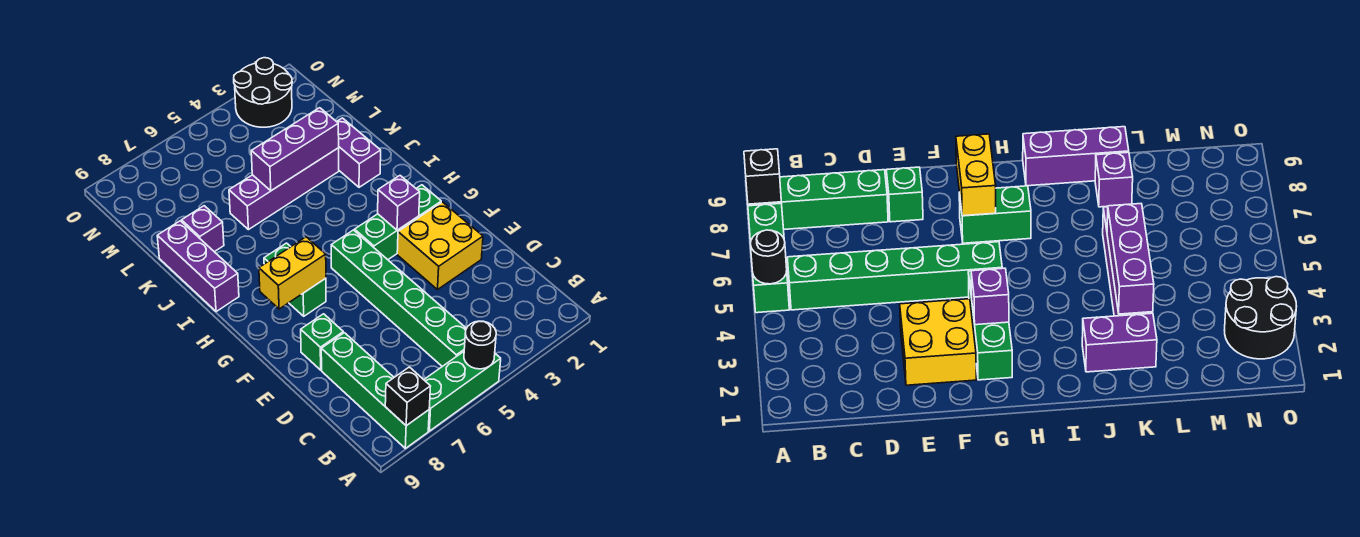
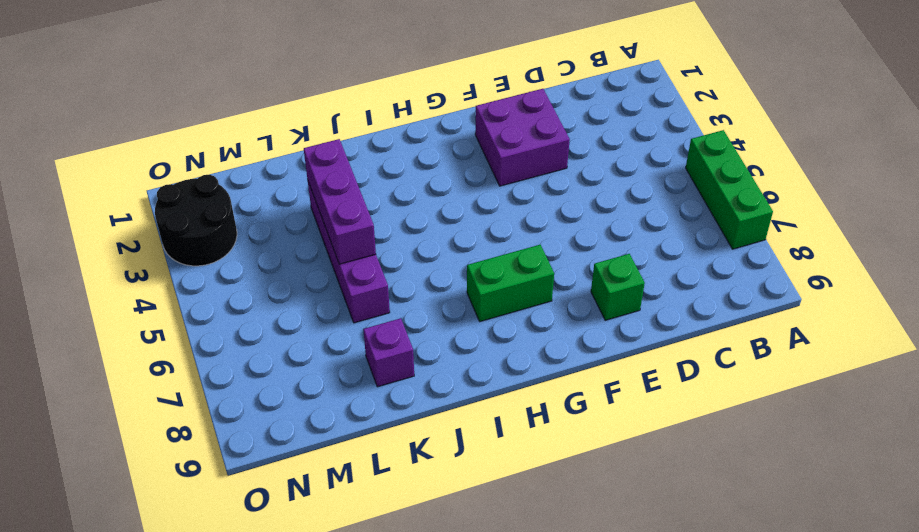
purple brick E2:F3 level 1 -> yellow brick E2:F3 level 1
none -> green brick A8:D8 level 1
none -> green brick B5:G5 level 1
none -> green brick G2:G4 level 1

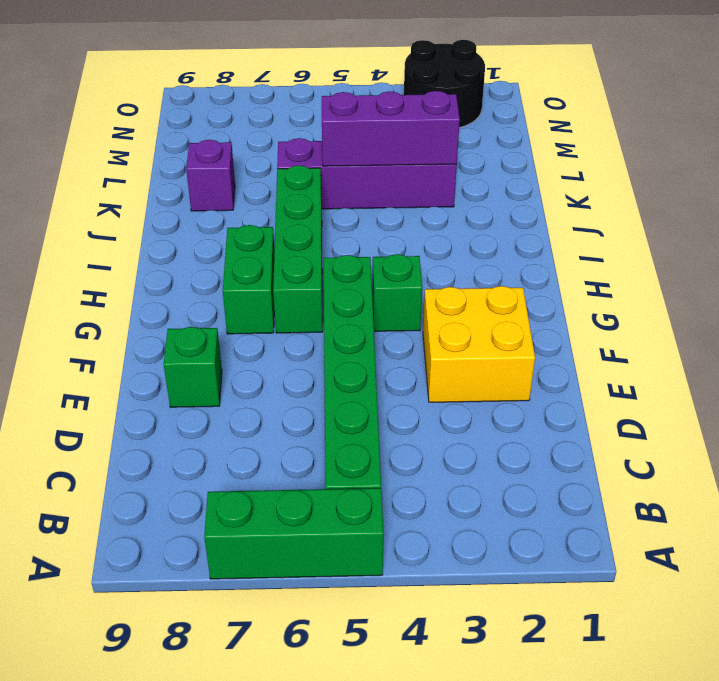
green brick G4 level 1 -> green brick G2:G4 level 1
green brick G6:J6 level 1 -> green brick A8:D8 level 1
none -> purple brick I9:K9 level 1
none -> purple brick J2:K2 level 1
none -> black round brick A5 level 2

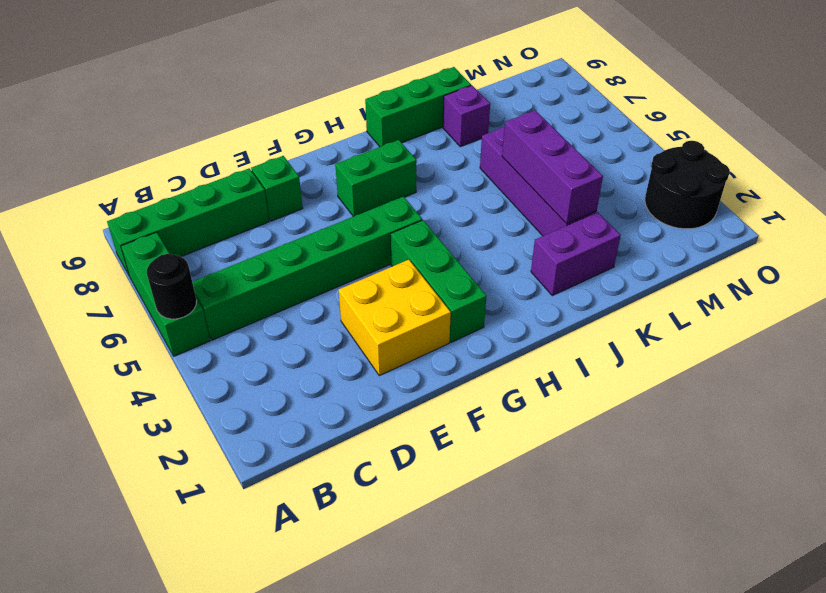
green brick I9:K9 level 1 -> purple brick I9:K9 level 1
none -> black brick A8 level 2
none -> purple brick G3 level 2
none -> yellow brick G7:G8 level 2

